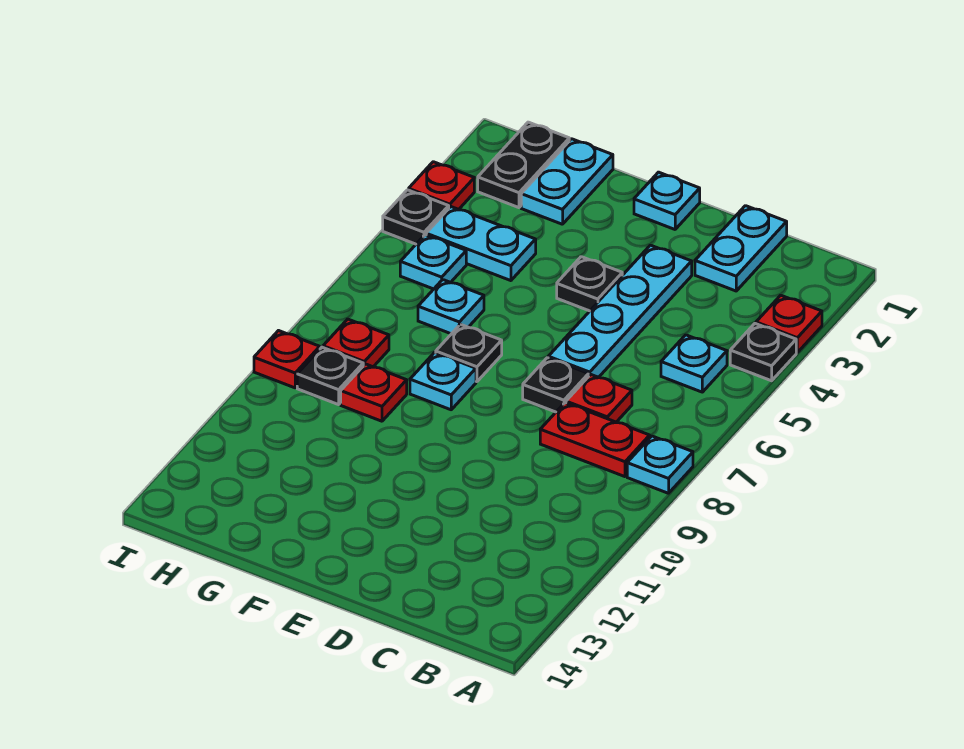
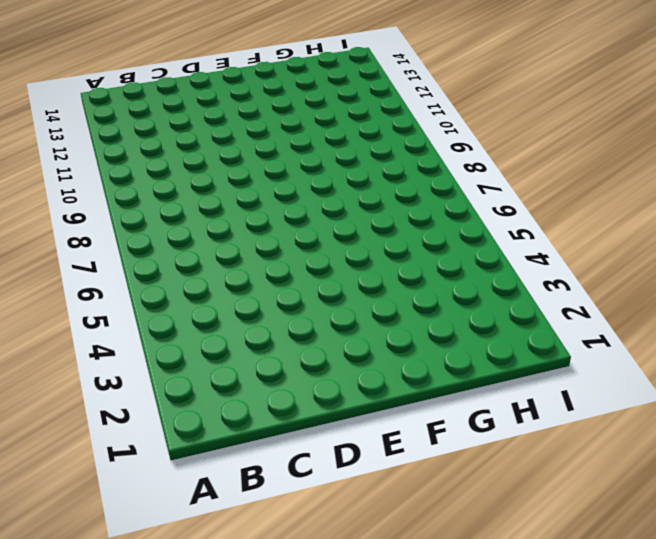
none -> red plate A3 level 1
none -> black plate A4 level 1
none -> cyan plate A8 level 1

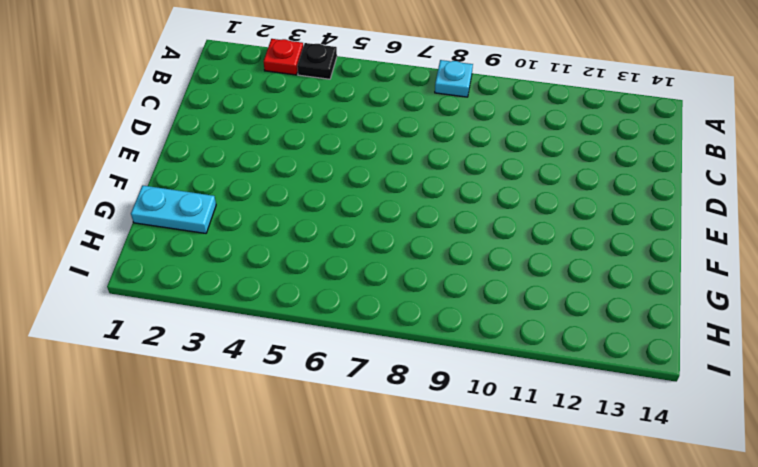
none -> cyan plate B5 level 1
none -> red plate B8:C8 level 1
none -> cyan plate C1:C2 level 1

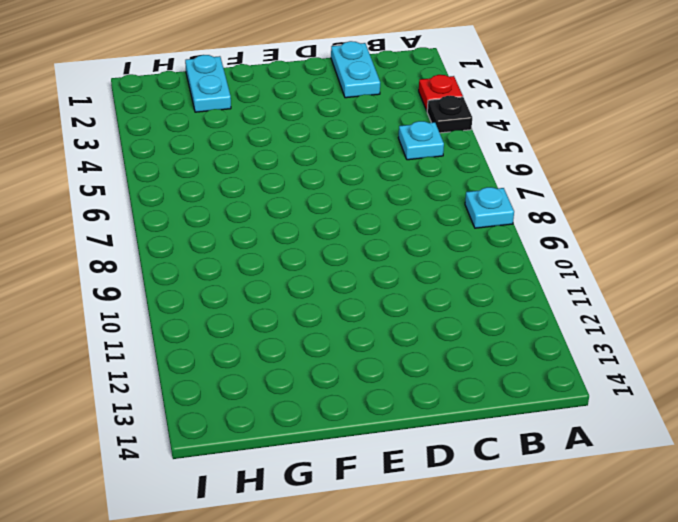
none -> red plate B8:C8 level 1
none -> red plate C7 level 1
none -> cyan plate D3:D6 level 1

